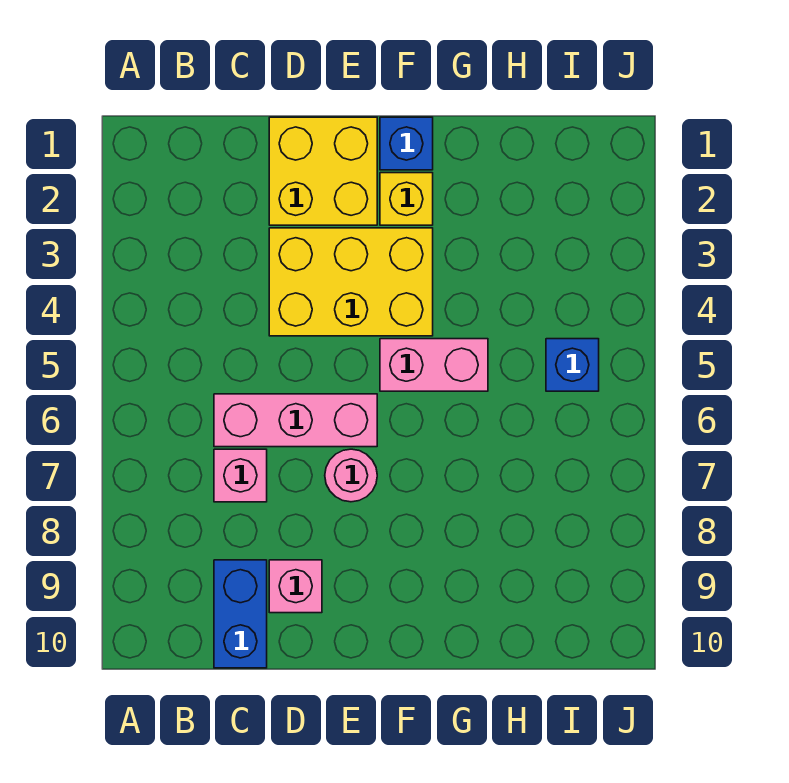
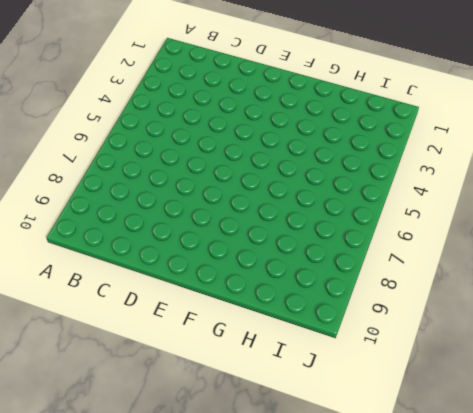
none -> pink brick C6:E6 level 1
none -> pink brick C7 level 1

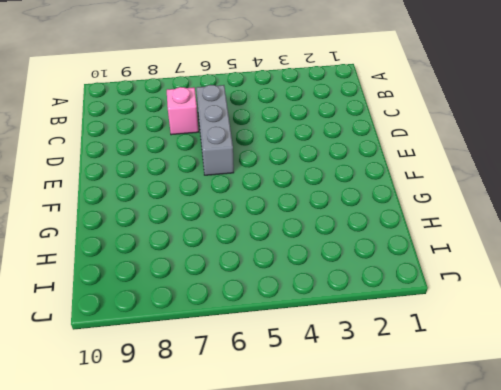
grey brick C6:E6 level 1 -> pink brick C6:E6 level 1
none -> blue brick C9:C10 level 1
none -> yellow brick D1:E2 level 1

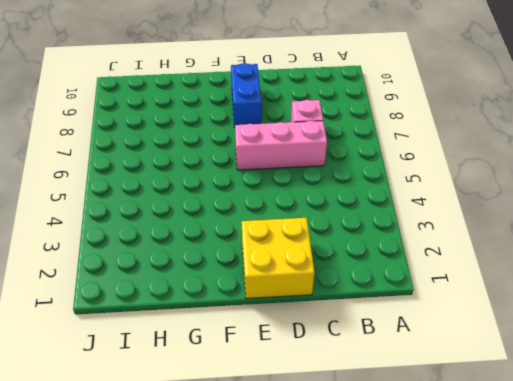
blue brick E8:E9 level 1 -> blue brick C9:C10 level 1
none -> yellow brick D3:F4 level 1
none -> pink brick D9 level 1

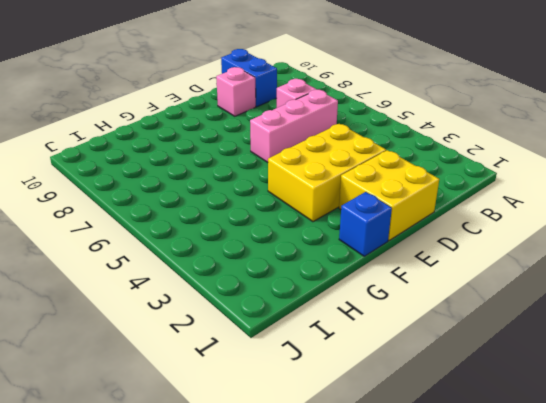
none -> pink round brick E7 level 1
none -> yellow brick F2 level 1

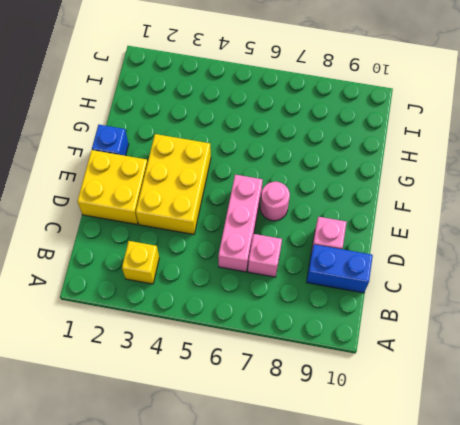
yellow brick B3 level 1 -> yellow brick F2 level 1
none -> pink brick F5:G5 level 1
none -> blue brick I5 level 1

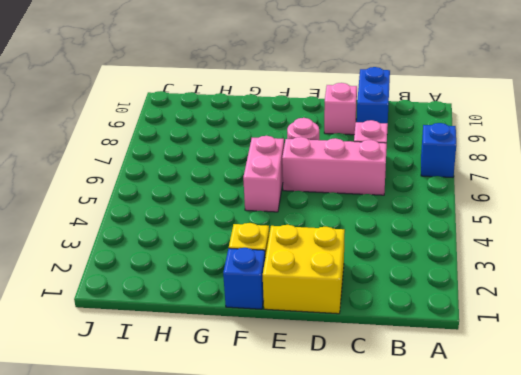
blue brick A7 level 1 -> blue brick I5 level 1
pink brick F5:F6 level 1 -> pink brick F5:G5 level 1
none -> yellow brick D3:F4 level 1

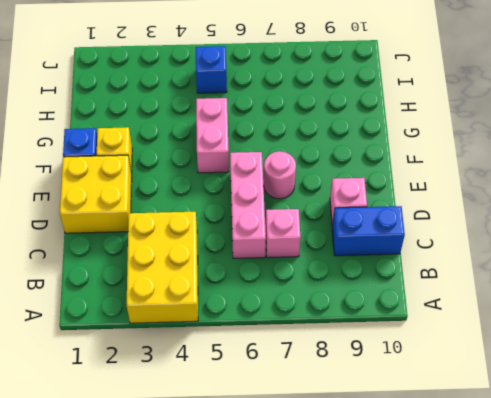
yellow brick A3:C4 level 1 -> yellow brick D3:F4 level 1

